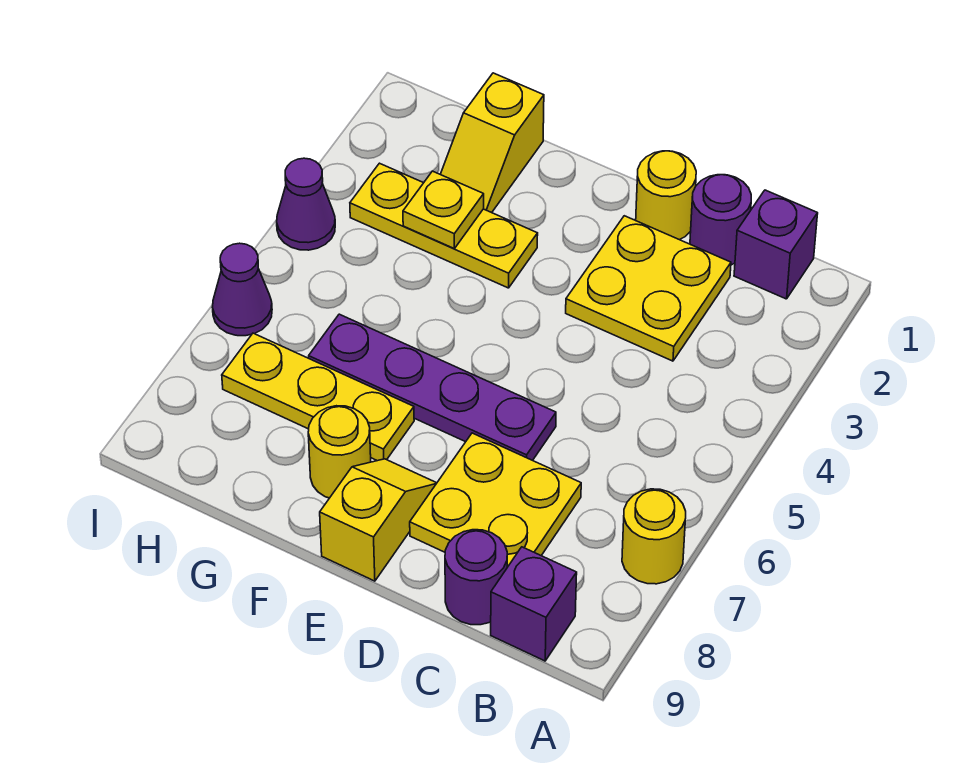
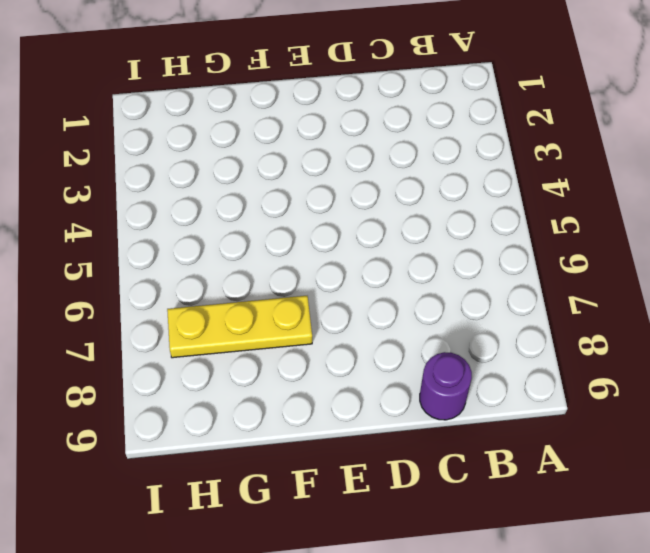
none -> yellow round brick A7 level 1
none -> purple brick B1 level 1
none -> purple brick B9 level 1

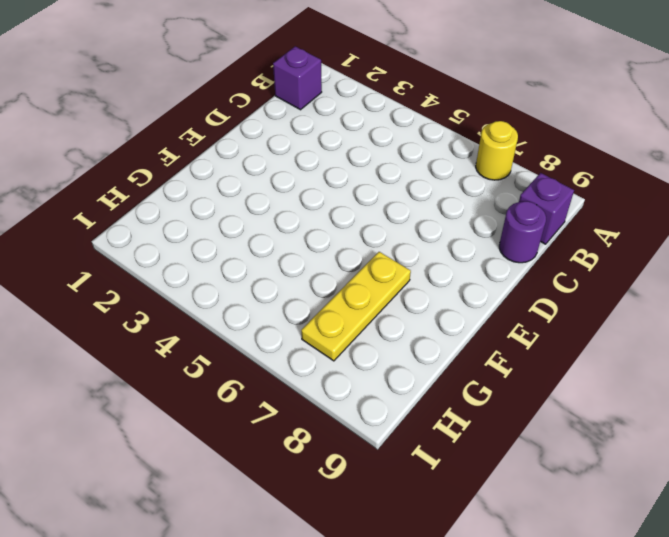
none -> purple round brick C1 level 1
none -> yellow plate C2:D3 level 1
none -> yellow plate C7:D8 level 1

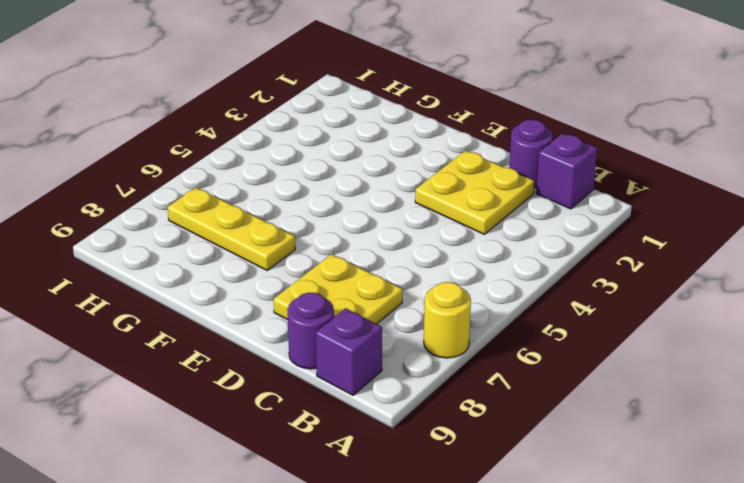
none -> yellow round brick D1 level 1
none -> purple plate D6:G6 level 1
none -> yellow slope E8:E9 level 1 top 9

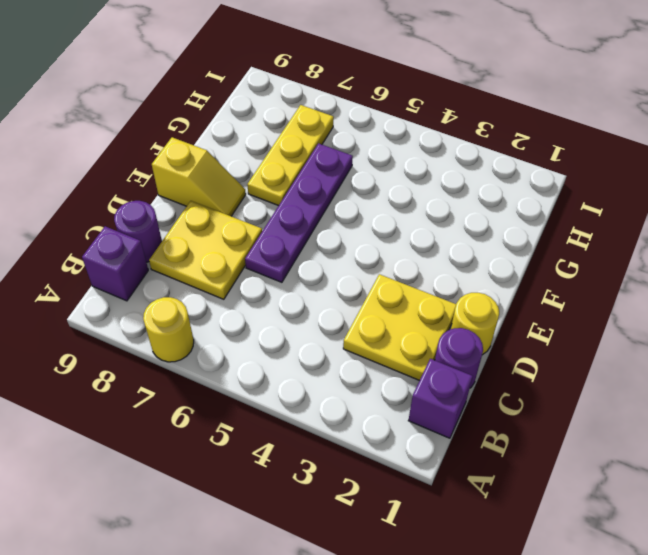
none -> yellow plate F3:H3 level 1
none -> yellow round brick F8 level 1
none -> yellow slope G1:G2 level 1 top 1

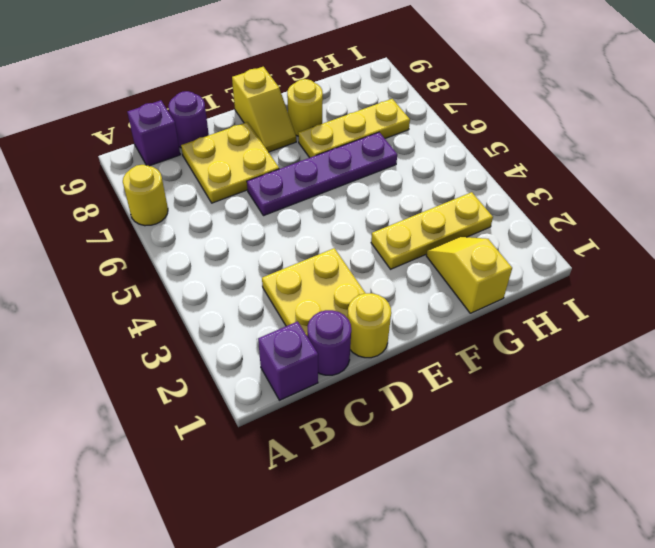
none -> purple cone I4 level 1
none -> purple cone I6 level 1
none -> yellow plate G3 level 2

